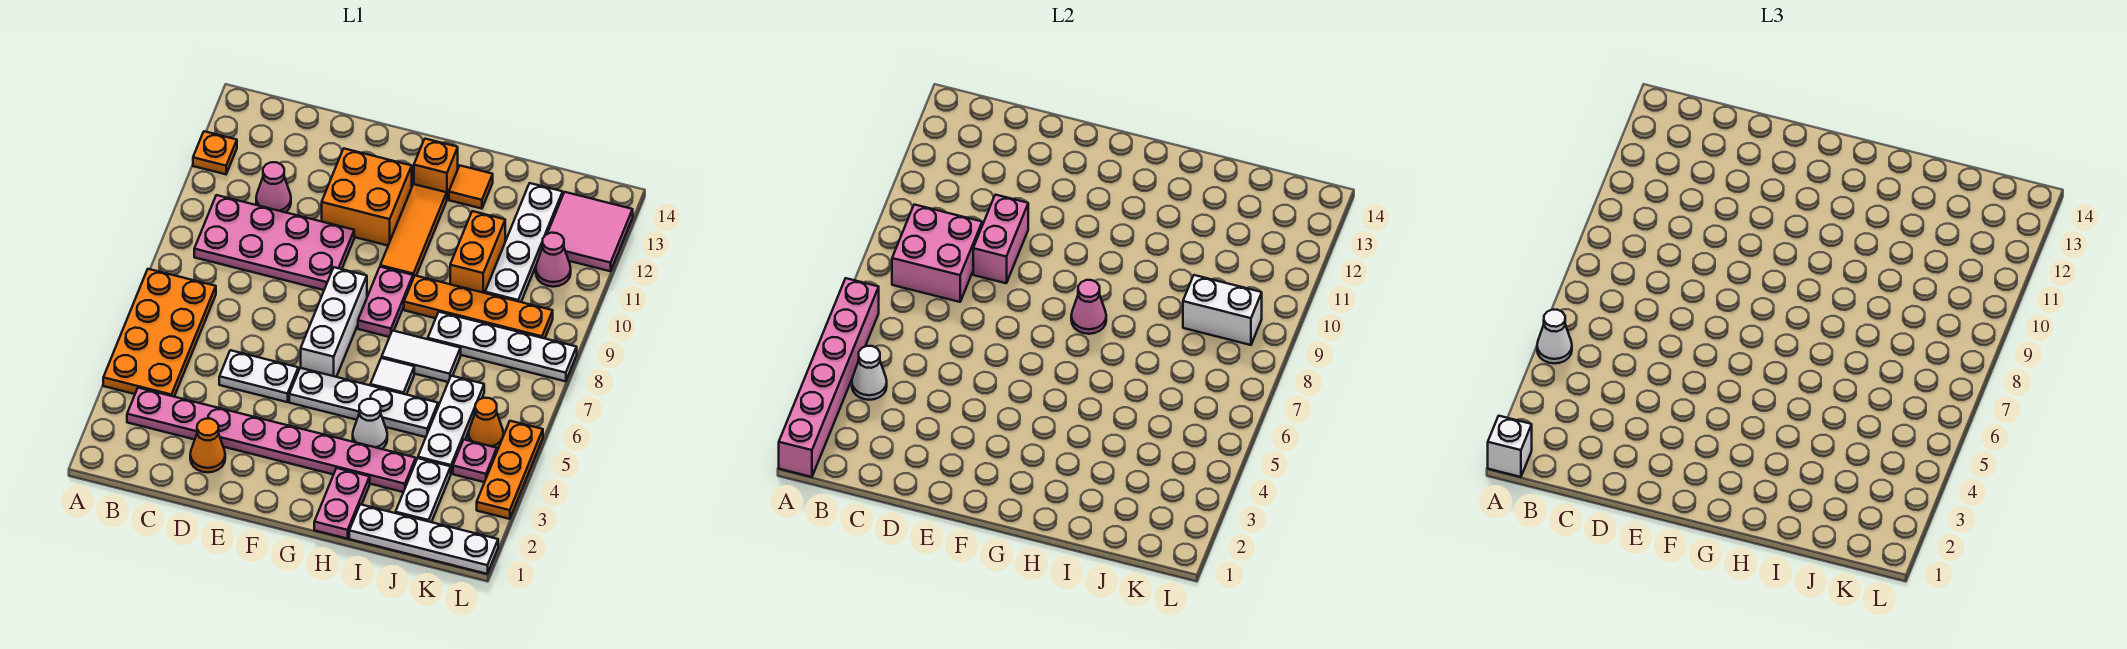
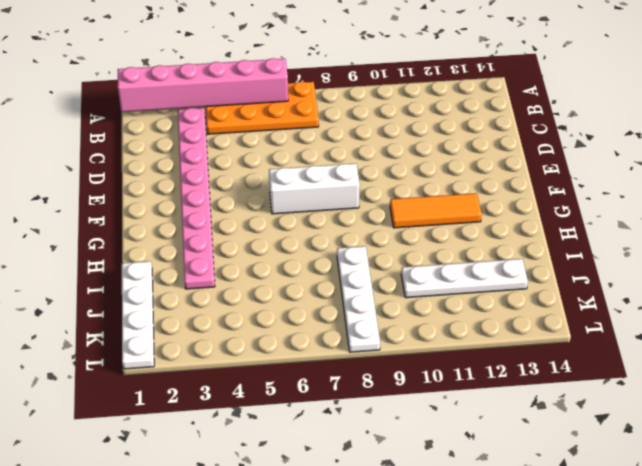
none -> orange plate A12 level 1
none -> pink plate B9:E10 level 1
none -> pink cone C11 level 1
none -> orange cone D2 level 1

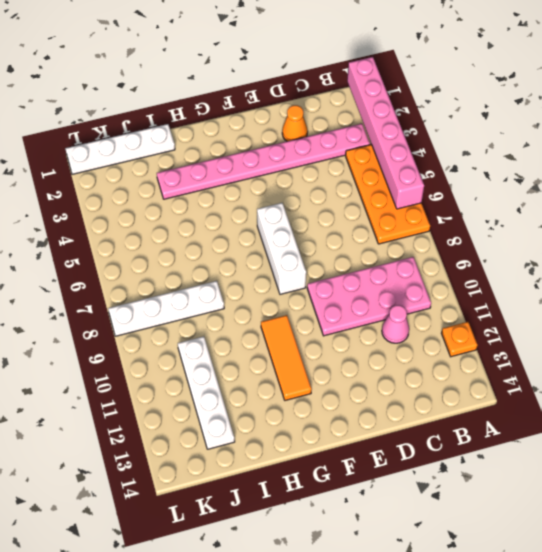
none -> white plate D5:E5 level 1
none -> orange brick E11:F12 level 1
none -> white plate F5:I5 level 1
none -> pink plate G8:G9 level 1

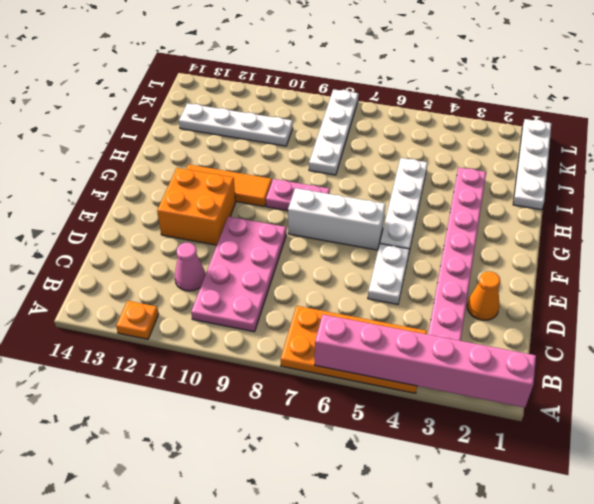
none -> orange brick G13 level 1
none -> pink plate H1:H2 level 1
none -> white cone H4 level 1
none -> white tile H6 level 1

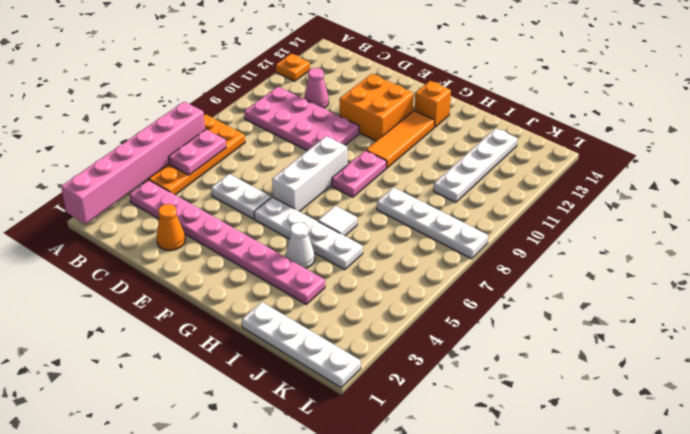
pink plate B5:B6 level 2 -> pink plate H1:H2 level 1
none -> white tile H7:I7 level 1
none -> orange plate H9:K9 level 1
none -> orange tile H13 level 1
none -> orange brick I10:I11 level 1

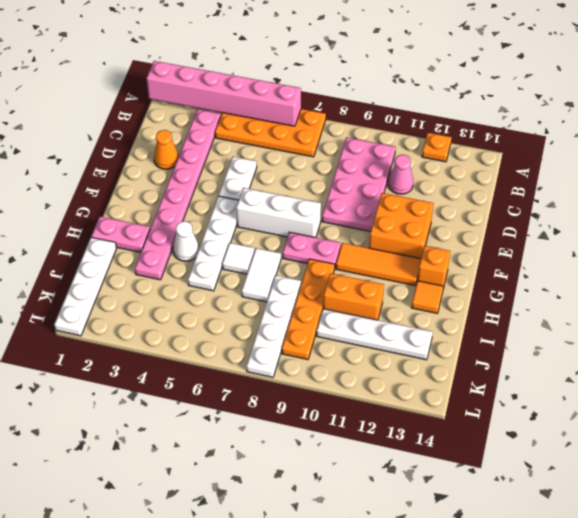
none -> white plate J2:J3 level 1
none -> white plate J4:J6 level 1
none -> pink plate K4 level 1
none -> orange cone K5 level 1

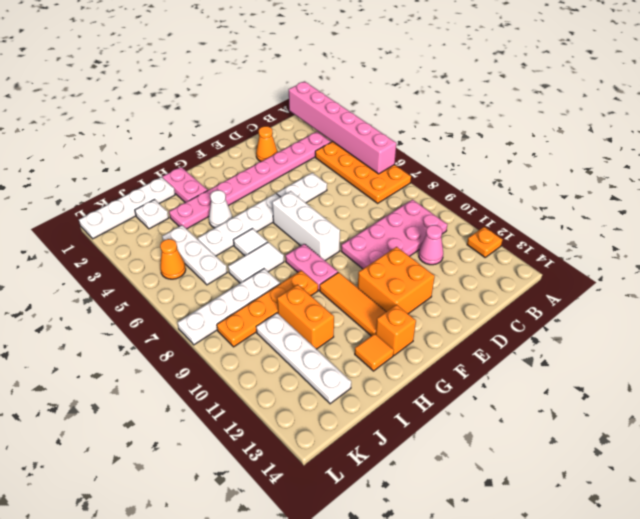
white plate J2 level 1 -> white plate J2:J3 level 1
none -> pink plate K4 level 1
none -> pink cone K11 level 1
none -> pink tile K12:L13 level 1
none -> orange plate L3:L5 level 1

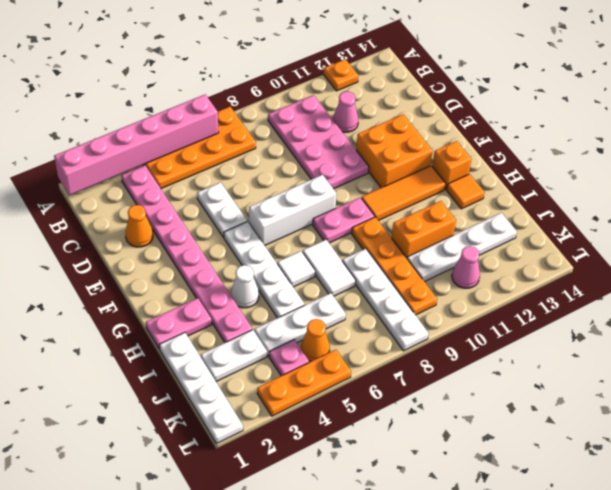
none -> pink tile K12:L13 level 1
none -> white cone B4 level 2
none -> pink brick B8:C9 level 2
none -> pink brick D9:D10 level 2

